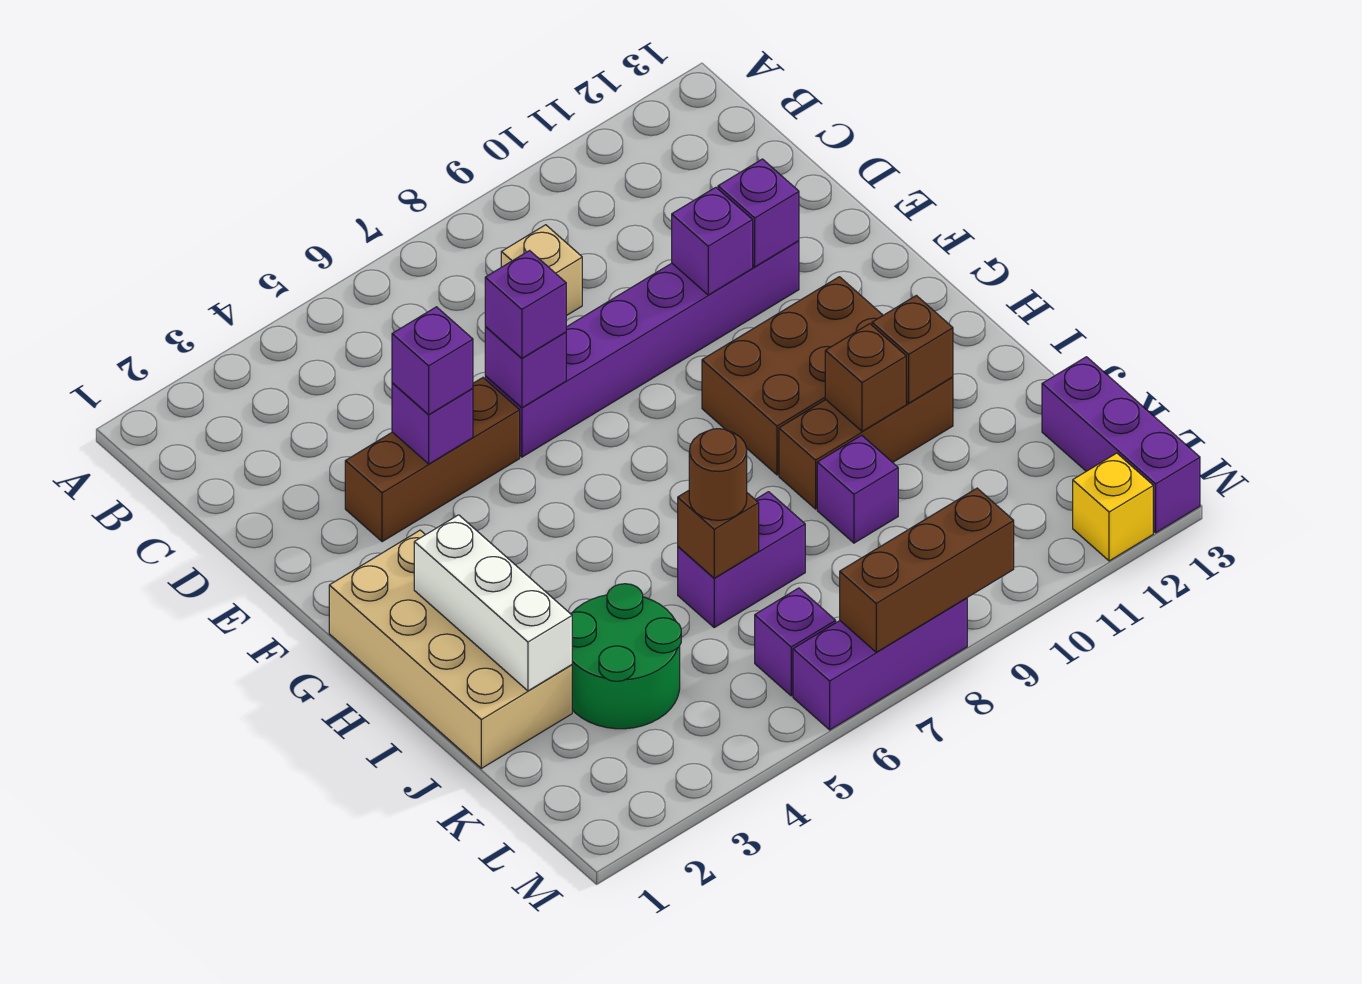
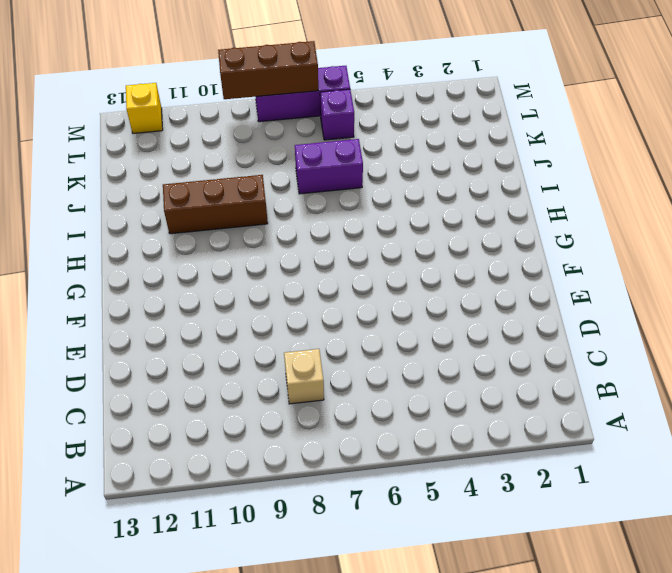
none -> brown brick E3:E5 level 1
none -> purple brick E6:E11 level 1
none -> tan brick G1:J2 level 1

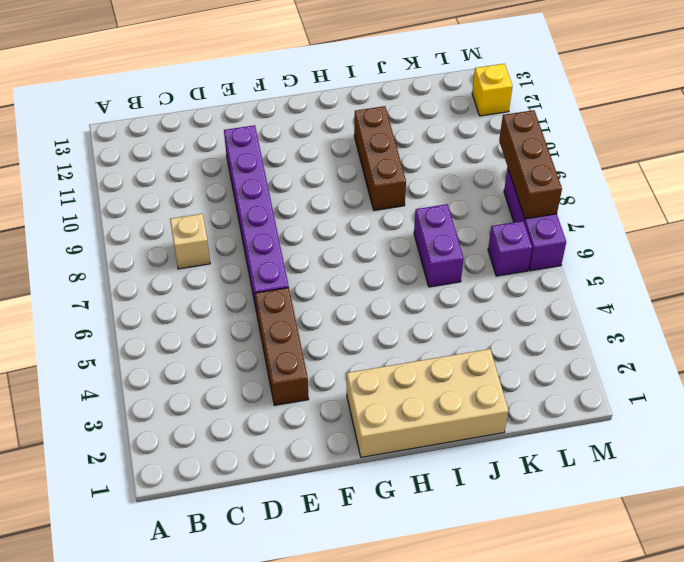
none -> brown brick G9:H11 level 1
none -> green round brick J3:K4 level 1
none -> purple brick J9 level 1

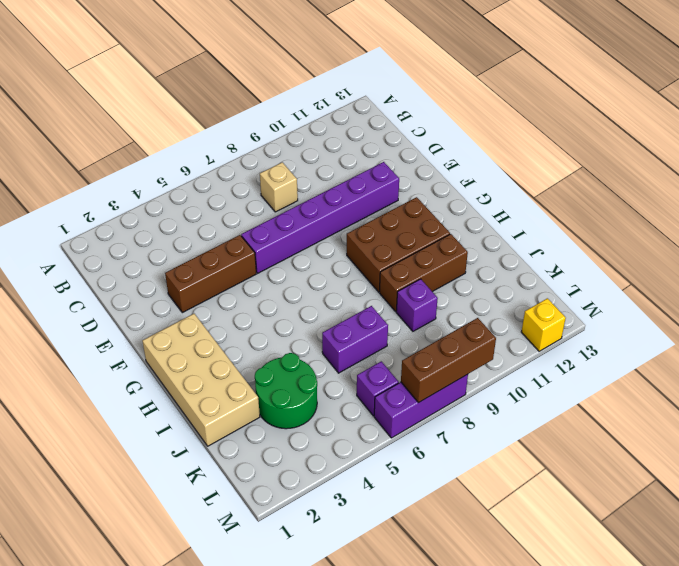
none -> purple brick K13:M13 level 1
none -> purple brick E4 level 2
none -> purple brick E6 level 2

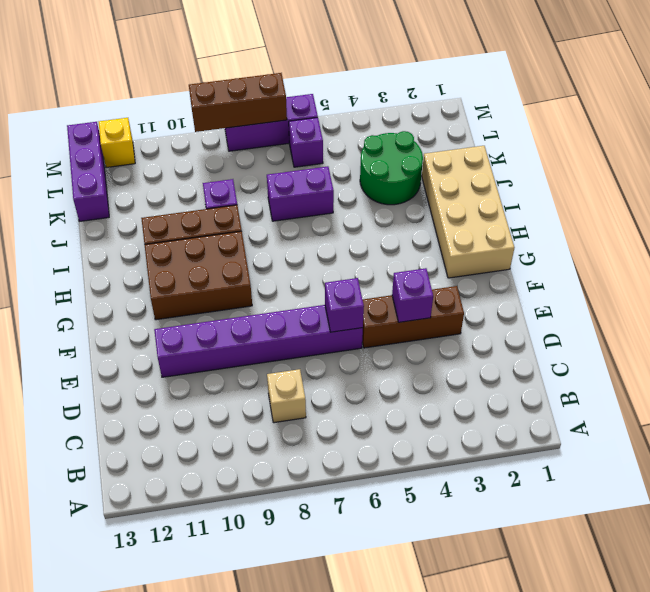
none -> purple brick E10 level 2
none -> purple brick E11 level 2
none -> white brick H2:J2 level 2

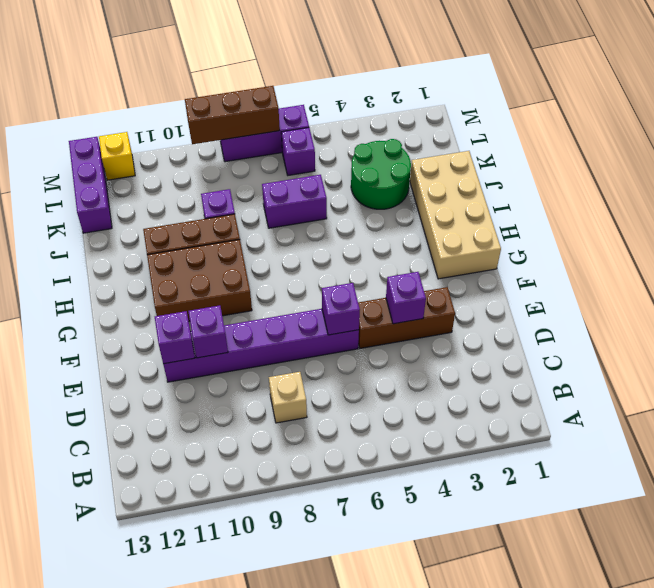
none -> white brick H2:J2 level 2
none -> brown brick I10 level 2
none -> brown brick I11 level 2

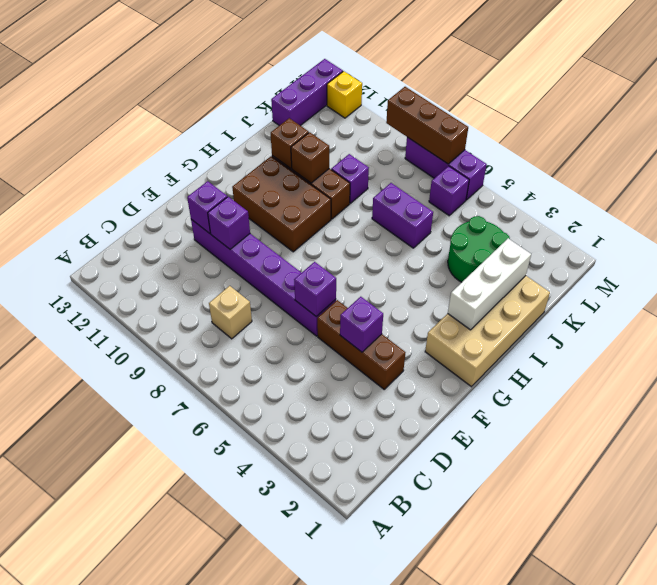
none -> brown brick J6 level 2
none -> purple brick E4 level 3
none -> purple brick E6 level 3

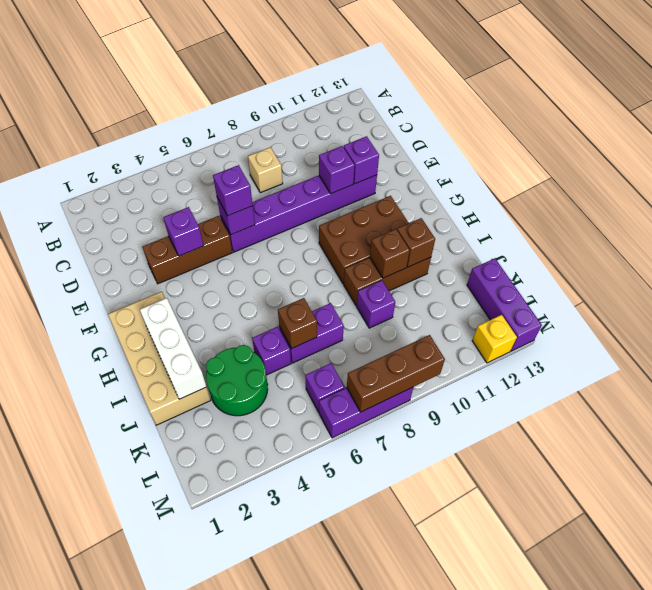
purple brick J5 level 1 -> purple brick E4 level 3
none -> brown round brick J6 level 3

